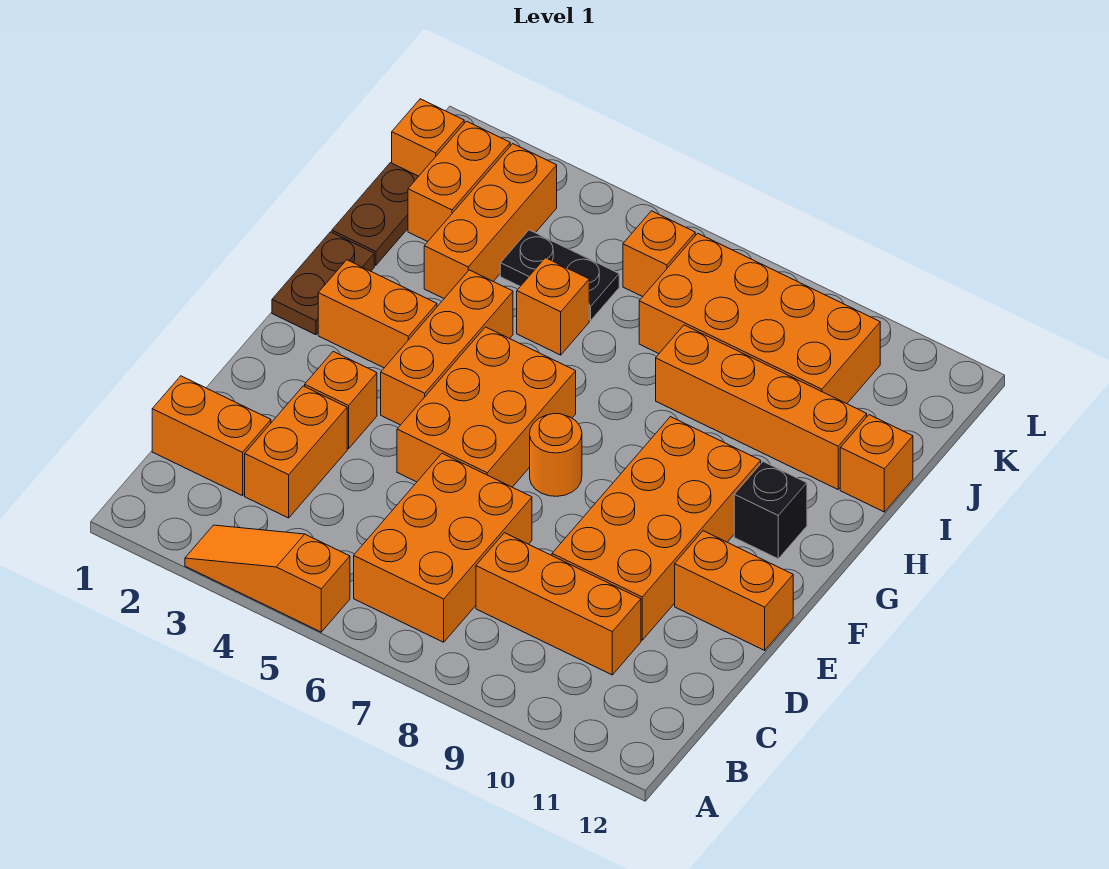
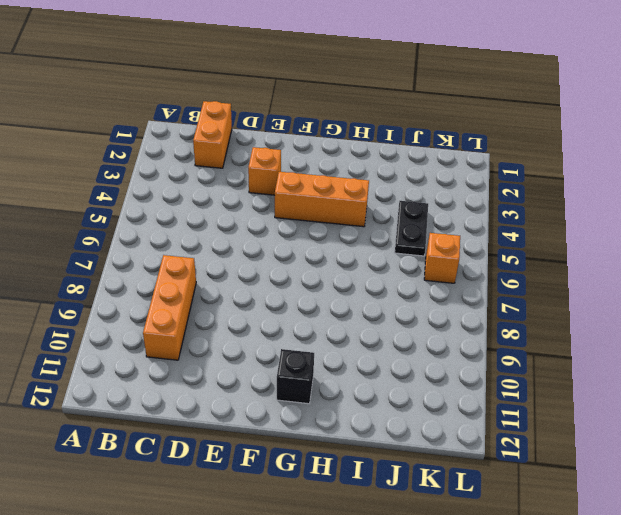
none -> orange slope A3:A5 level 1 top 5
none -> orange brick B6:D7 level 1
none -> orange brick C3:D3 level 1

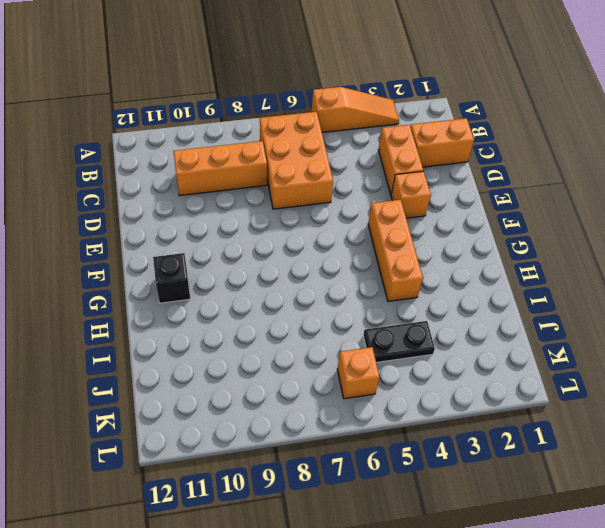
none -> orange brick D9:G10 level 1
none -> orange brick E5:G6 level 1
none -> orange brick E11:E12 level 1

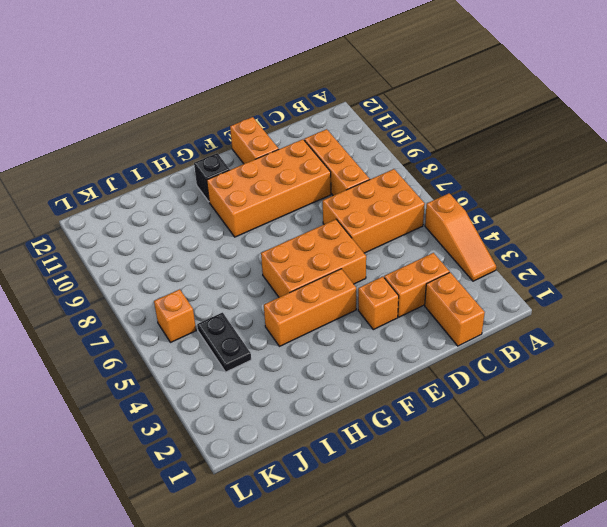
none -> orange round brick F7 level 1
none -> brown plate G1:H1 level 1
none -> orange brick G2:G3 level 1

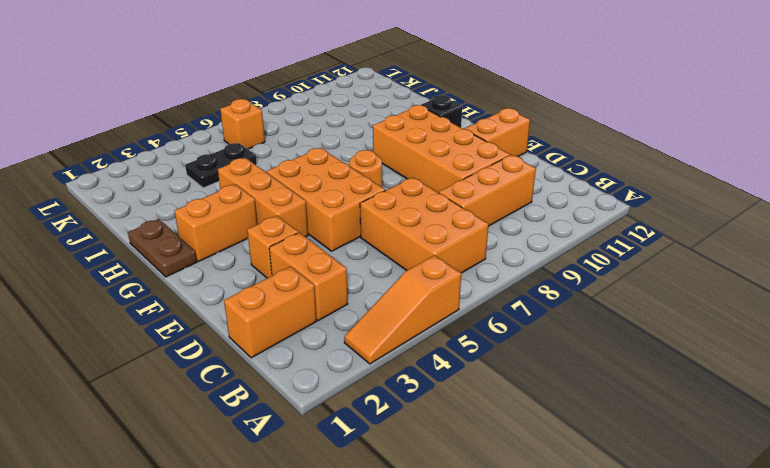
none -> brown plate I1:J1 level 1
none -> orange brick I3:K3 level 1
none -> orange brick I5 level 1

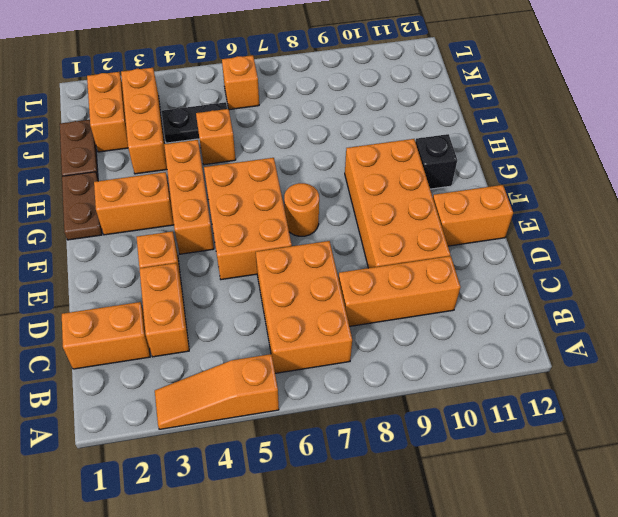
none -> orange brick I8:I11 level 1
none -> orange brick I12 level 1
none -> orange brick J7:K10 level 1

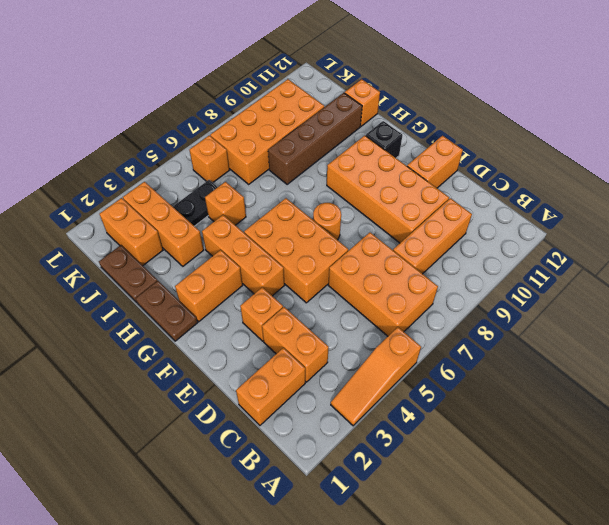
brown brick I8:I11 level 1 -> orange brick I8:I11 level 1
none -> orange brick K1 level 1

